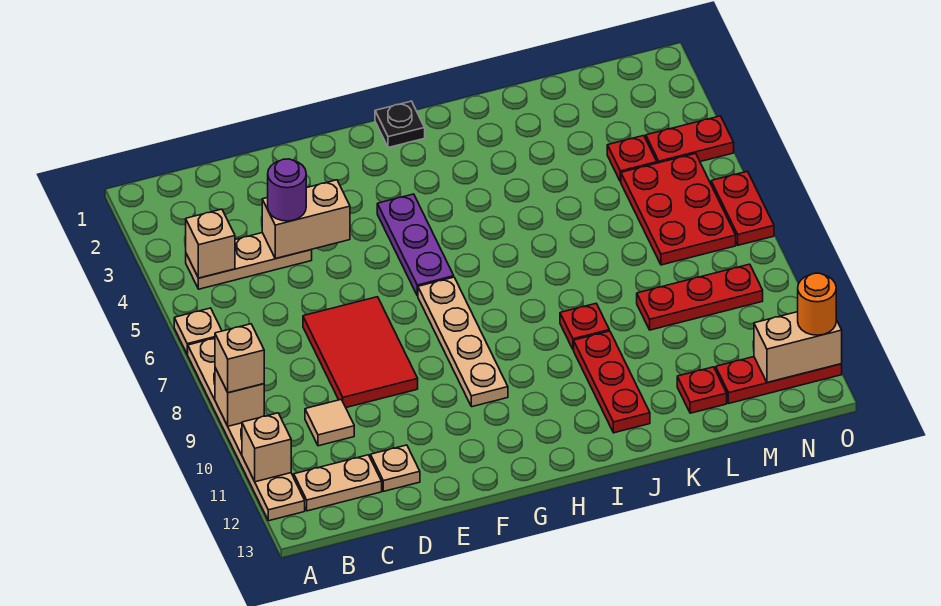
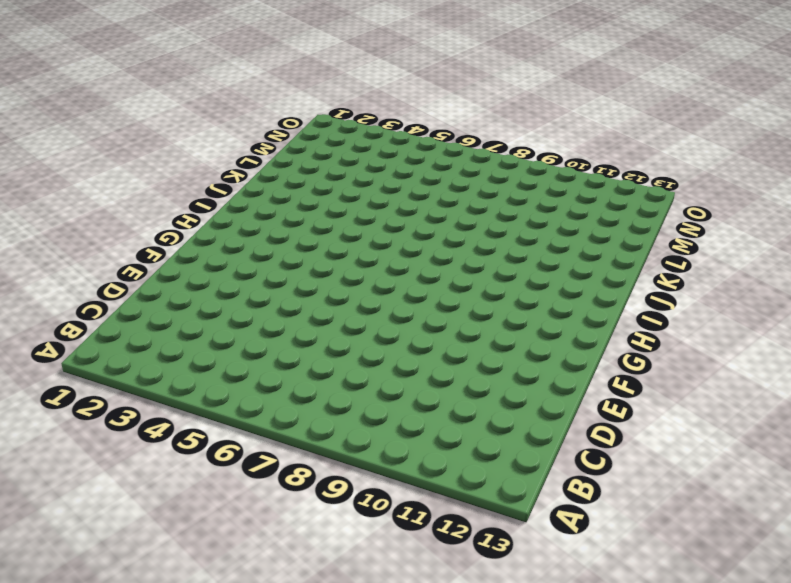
none -> tan plate A6 level 1
none -> tan plate A7:A12 level 1
none -> tan plate B4:D4 level 1

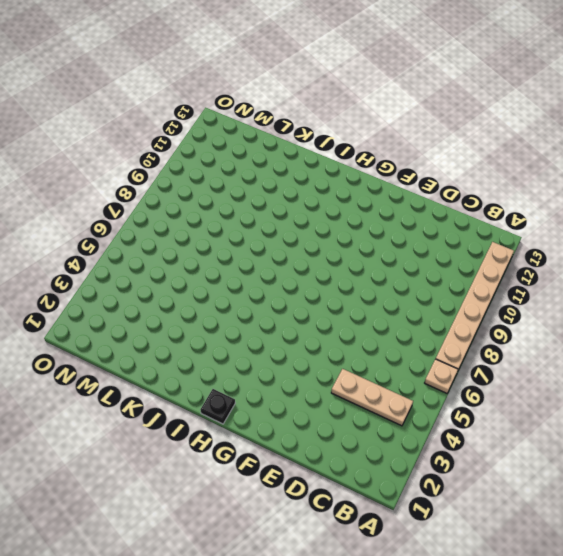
none -> tan plate B12:C12 level 1
none -> tan tile C10 level 1
none -> red tile D7:E9 level 1

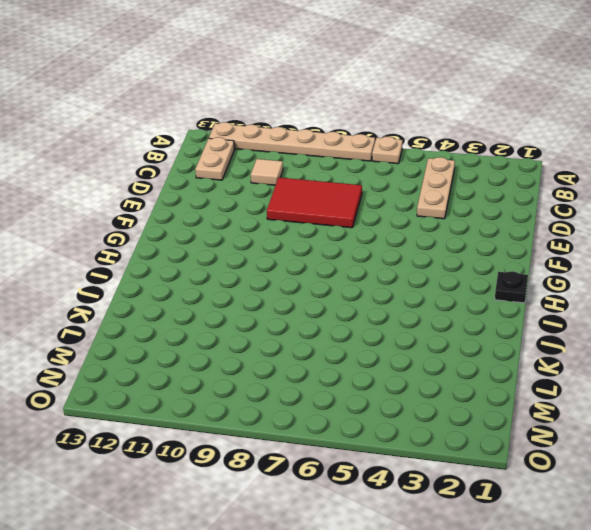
none -> tan plate D12 level 1
none -> purple plate G4:G6 level 1
none -> tan plate G7:G10 level 1

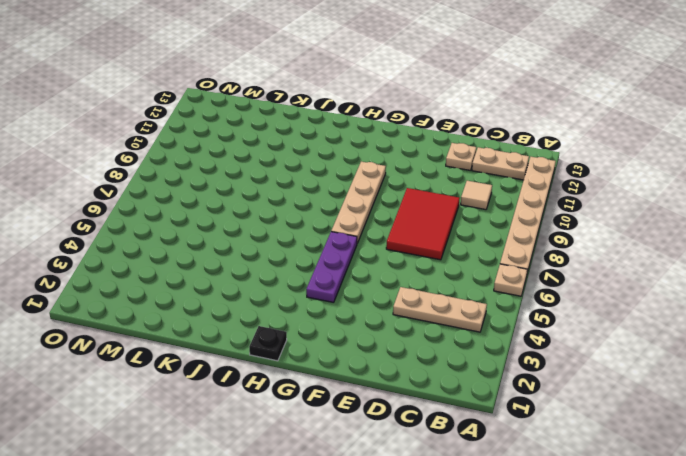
none -> red plate J9 level 1
none -> red plate J10:J12 level 1
none -> red plate L9:N9 level 1

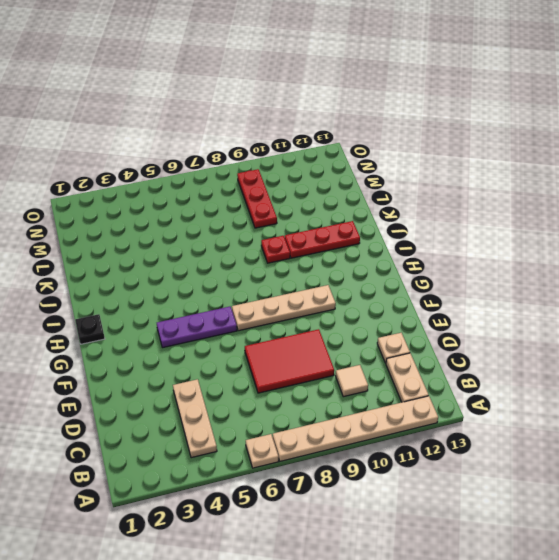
none -> red plate L12 level 1
none -> red plate M4 level 1
none -> red plate M5:N7 level 1

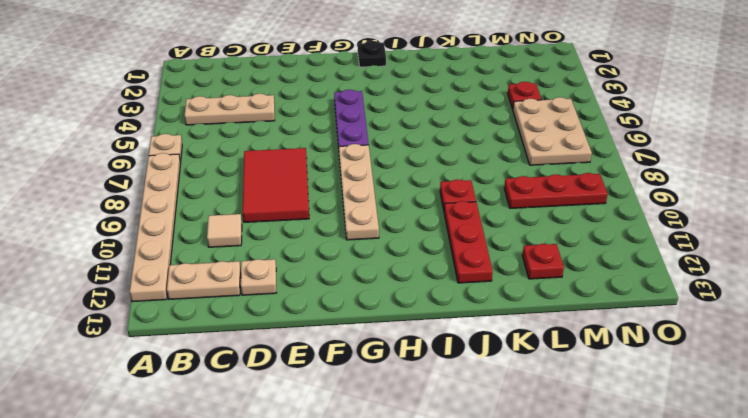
tan plate M5:N7 level 1 -> red plate M5:N7 level 1
none -> red plate M12:O12 level 1
none -> red plate N4:O4 level 1
none -> red plate O6:O7 level 1

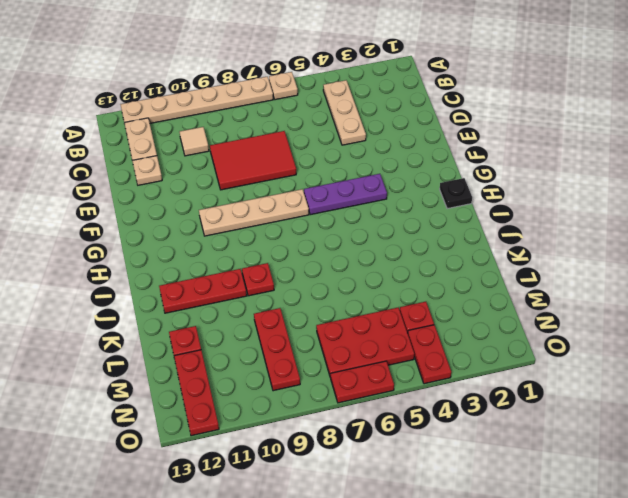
none -> tan brick A9 level 2
none -> tan brick A11 level 2
none -> tan brick B4 level 2

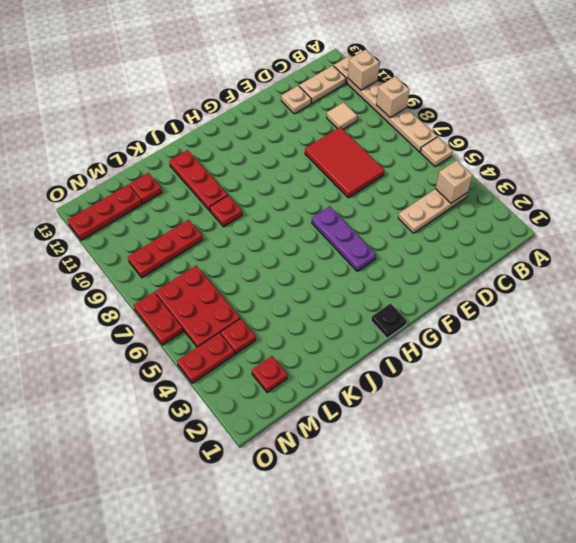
red plate M2 level 1 -> none
none -> tan plate G7:G10 level 1
none -> tan brick D4:E4 level 2
none -> tan brick N12:O12 level 2

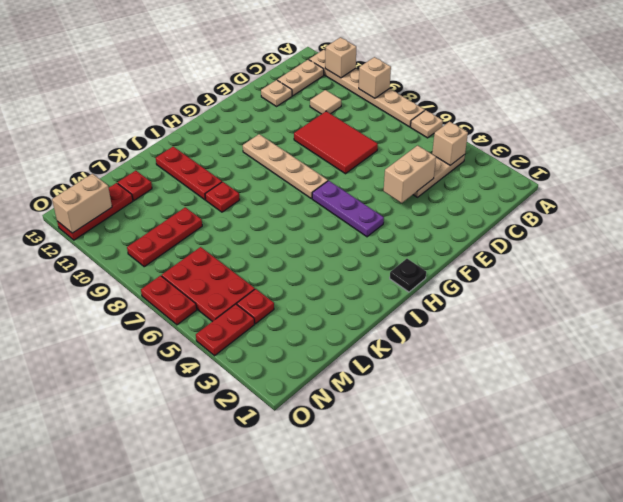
none -> tan brick A9 level 3
none -> purple round brick D4 level 3
none -> orange round brick O12 level 3

